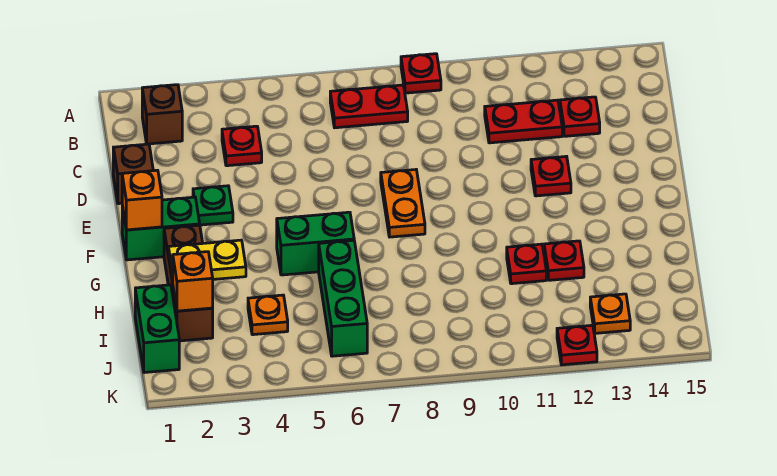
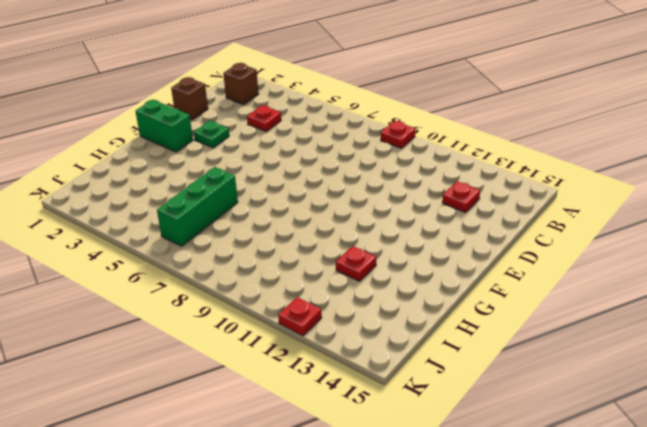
none -> red plate B7:B8 level 1
none -> red plate C11:C12 level 1
none -> orange plate E8:F8 level 1

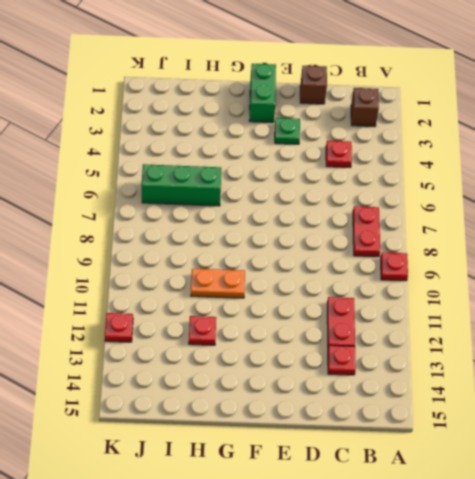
orange plate G10:H10 level 1 -> orange plate E8:F8 level 1
none -> red plate E12 level 1
none -> brown brick G2:I2 level 1
none -> green brick G5:G6 level 1

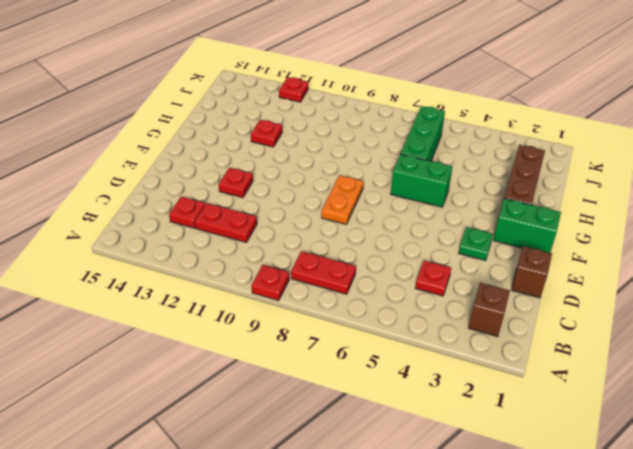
none -> red plate H11 level 1
none -> green brick I1:J1 level 1
none -> orange plate I4 level 1

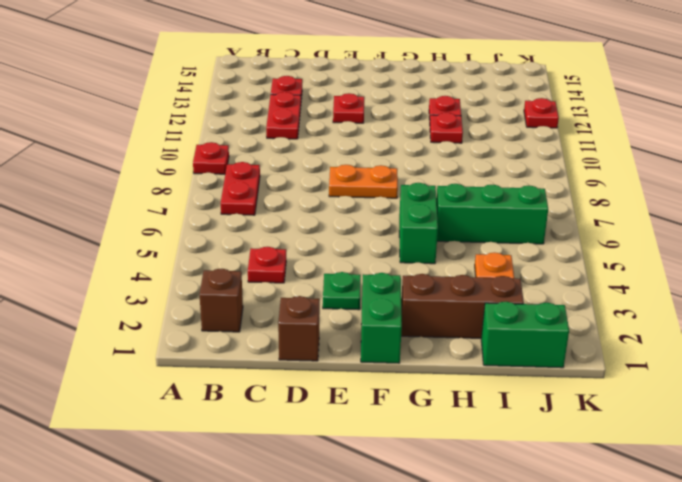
none -> orange plate J13 level 1
none -> orange brick F1 level 2
none -> yellow plate H2:H3 level 2

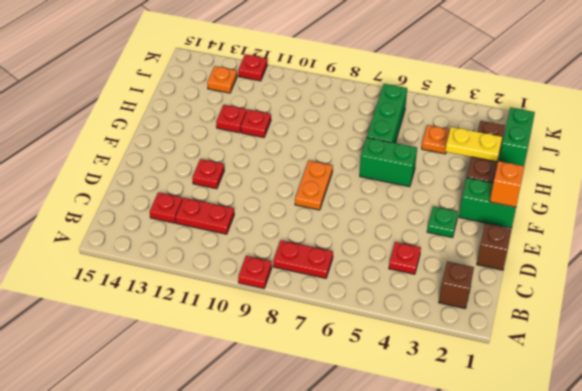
none -> orange brick I2 level 2

